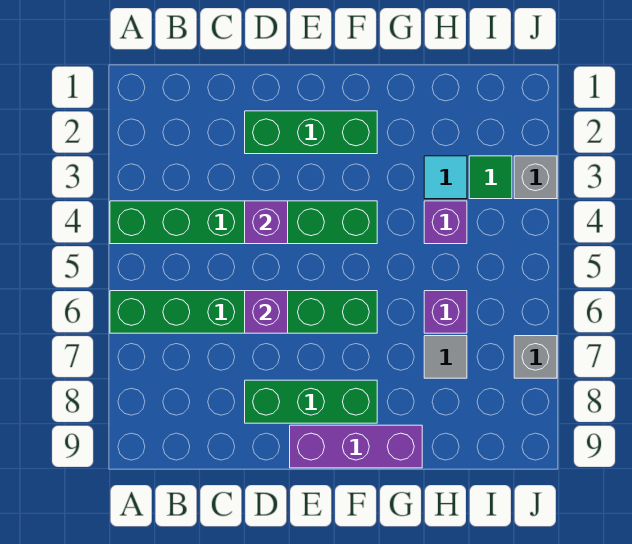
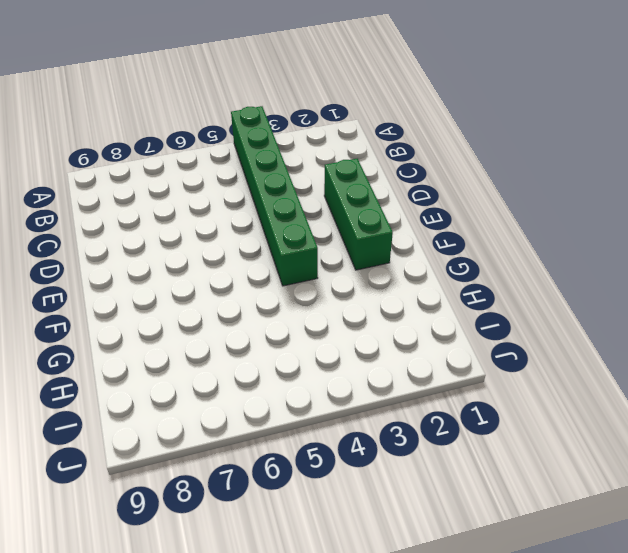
none -> green brick A6:F6 level 1
none -> green brick D8:F8 level 1
none -> purple brick E9:G9 level 1

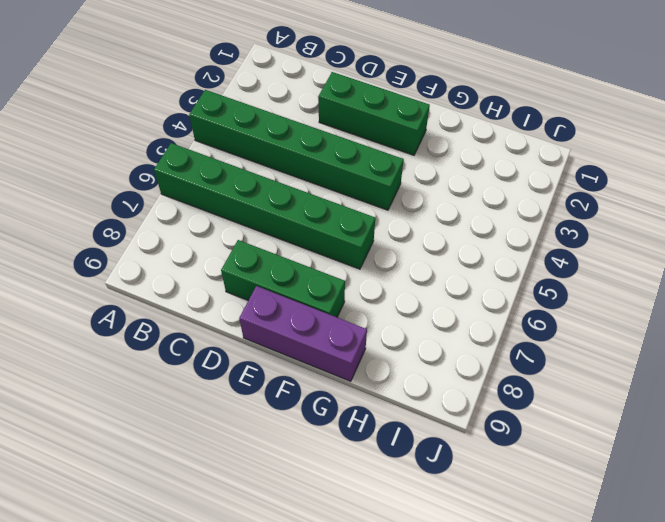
none -> cyan tile H3 level 1
none -> purple brick H4 level 1
none -> purple brick H6 level 1

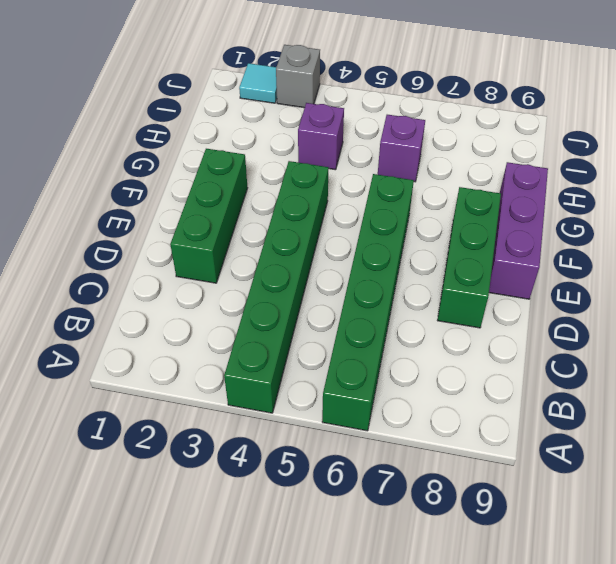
cyan tile J2 level 1 -> cyan tile H3 level 1
none -> grey tile H7 level 1
none -> green tile I3 level 1
none -> grey brick J7 level 1

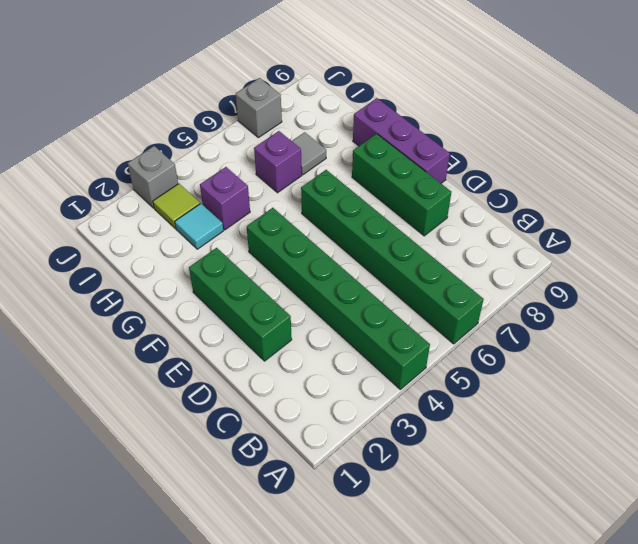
lime tile I3 level 1 -> green tile I3 level 1
none -> purple brick D4 level 2
none -> purple brick D6 level 2

